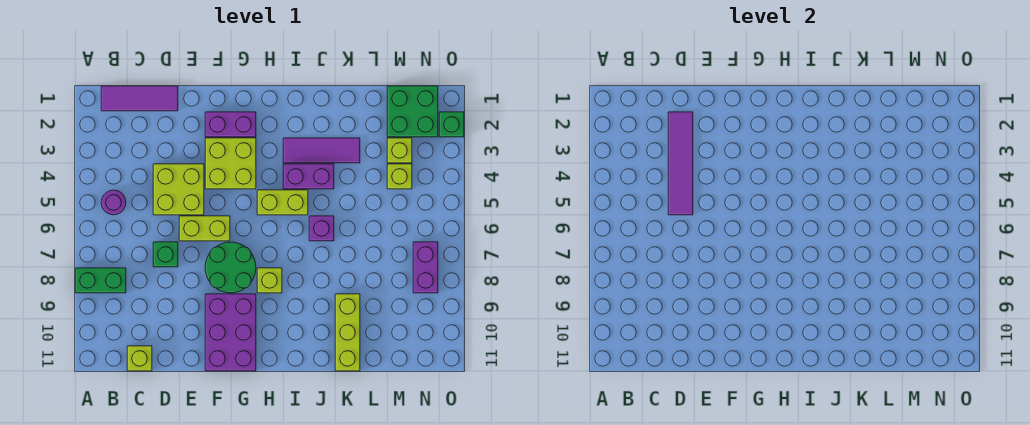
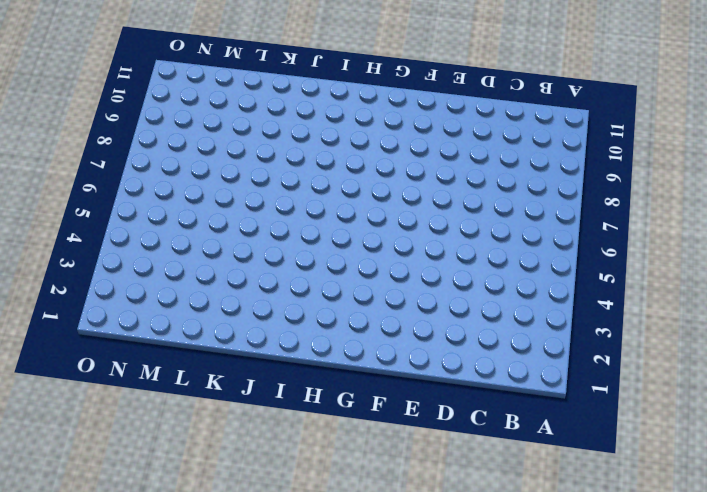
none -> green brick A8:B8 level 1
none -> purple tile B1:D1 level 1
none -> purple round brick B5 level 1

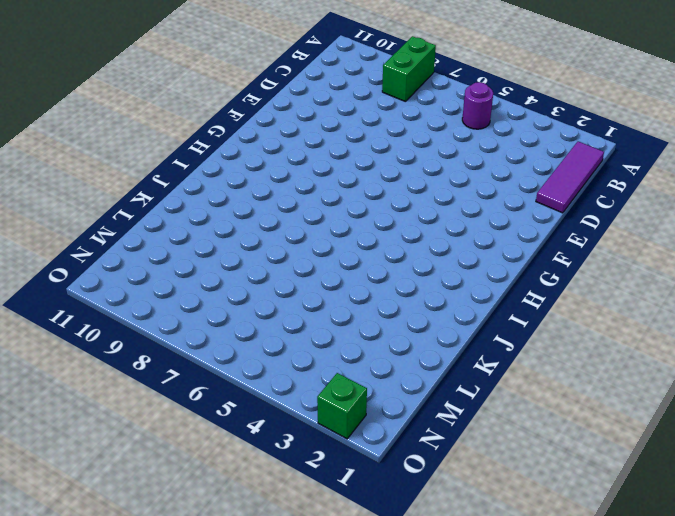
none -> lime brick C11 level 1
none -> lime brick D4:E5 level 1
none -> green brick D7 level 1

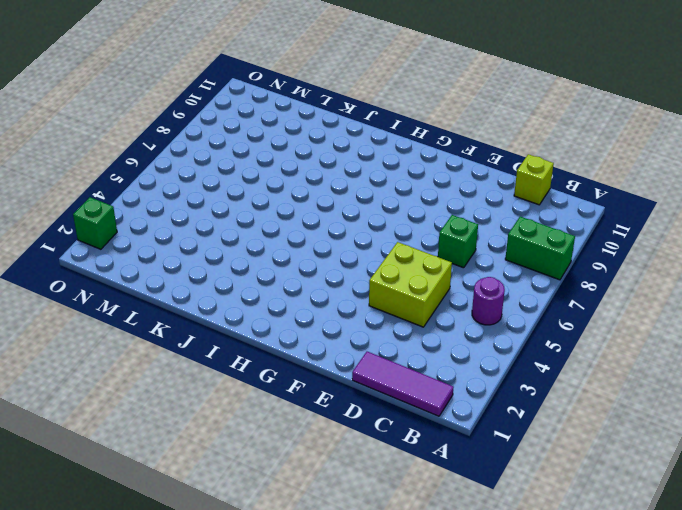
none -> lime brick E6:F6 level 1
none -> purple brick F2:G2 level 1
none -> lime brick F3:G4 level 1

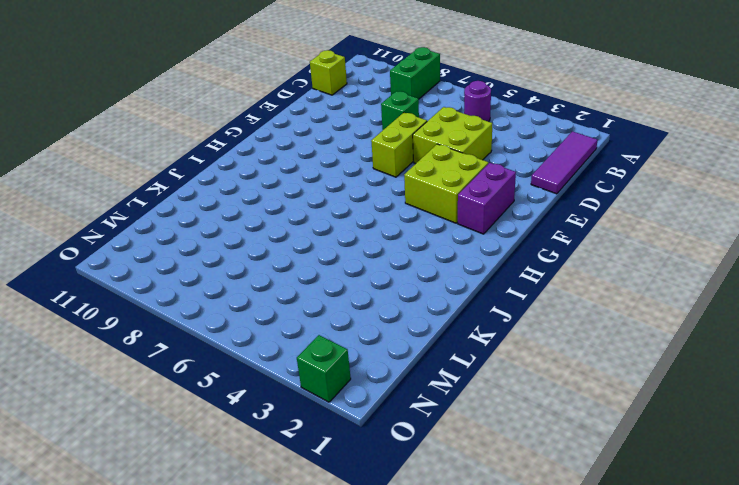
none -> green round brick F7:G8 level 1
none -> purple brick F9:G11 level 1
none -> lime brick H5:I5 level 1

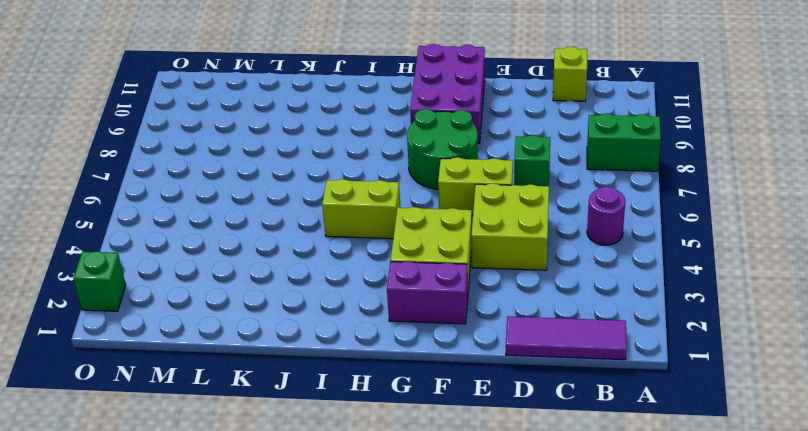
none -> lime brick H8 level 1
none -> purple tile I3:K3 level 1
none -> purple brick I4:J4 level 1

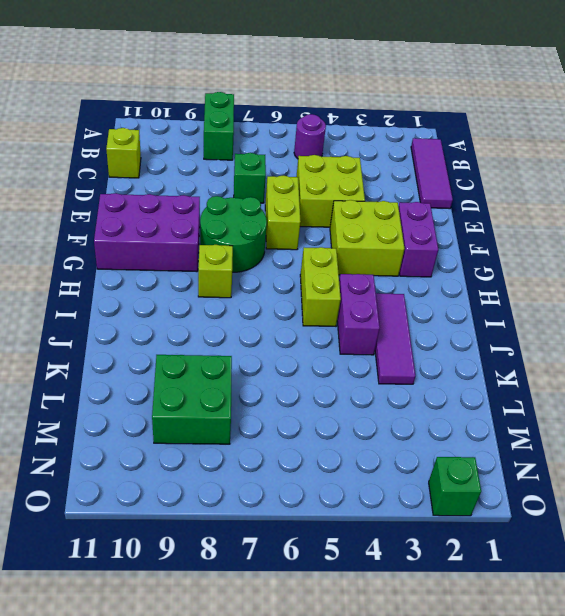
green brick L8:M9 level 1 -> green brick M1:N2 level 1
none -> purple brick J6 level 1
none -> lime brick K9:K11 level 1
none -> lime brick M3 level 1

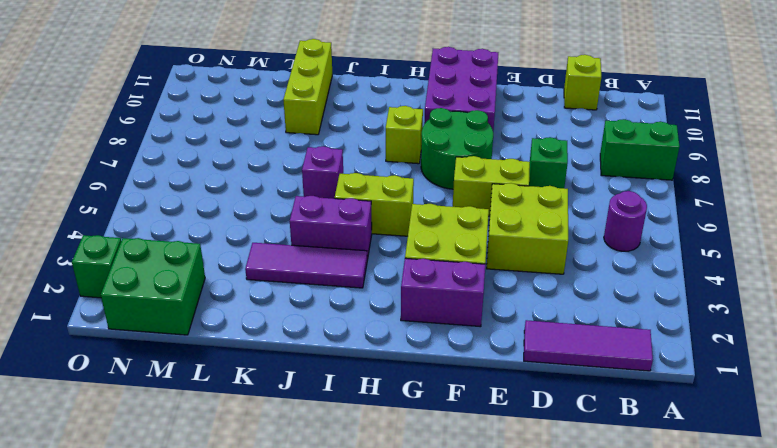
none -> lime brick M3 level 1
none -> lime brick M4 level 1
none -> purple brick N7:N8 level 1

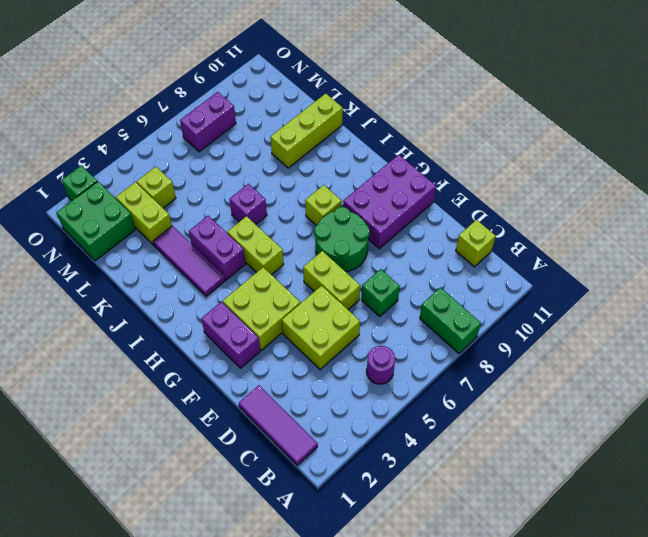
lime brick L3:M3 level 1 -> lime brick M3 level 1
none -> purple tile D2:D5 level 2

